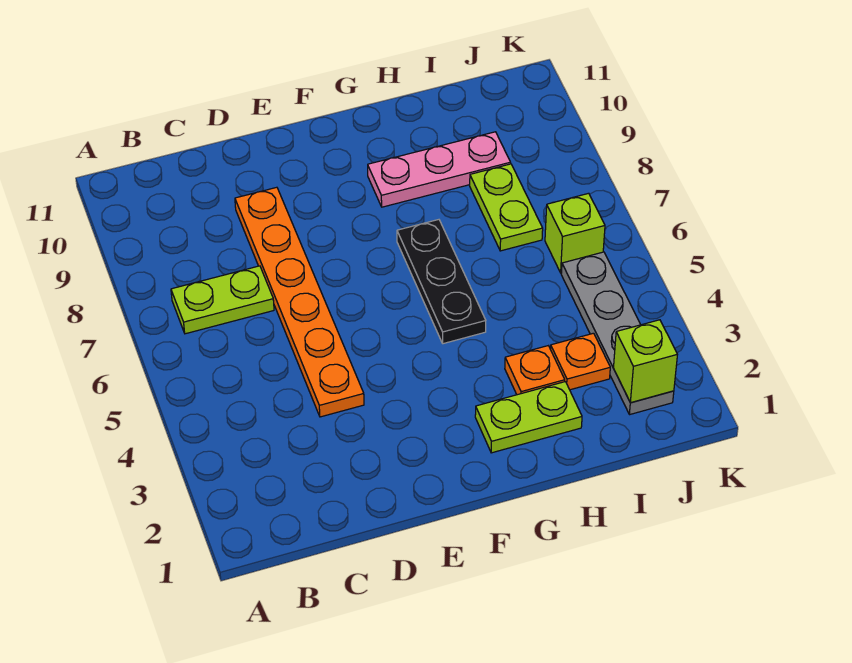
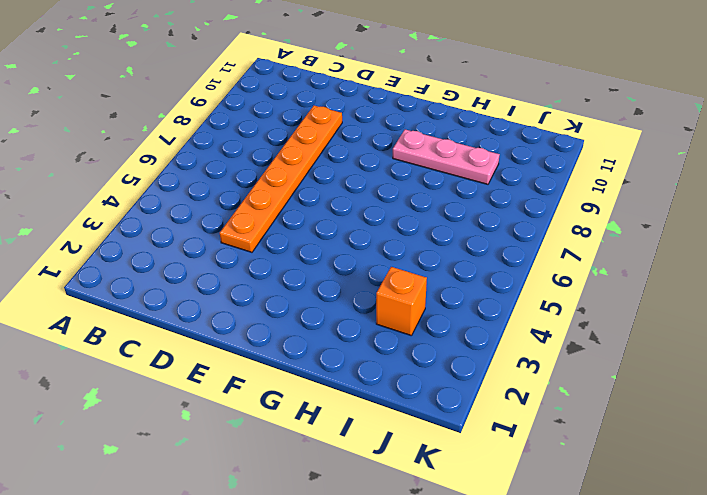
orange brick I3 level 1 -> orange plate I3 level 1
none -> lime plate B7:C7 level 1
none -> lime plate G2:H2 level 1

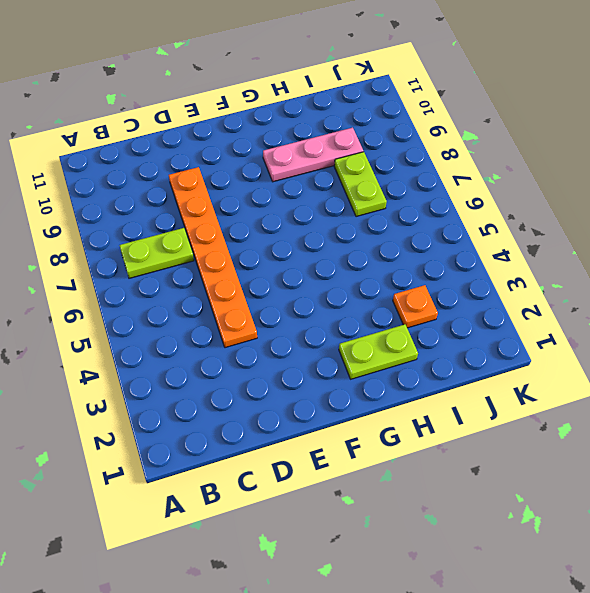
none -> black plate G5:G7 level 1
none -> orange plate H3 level 1

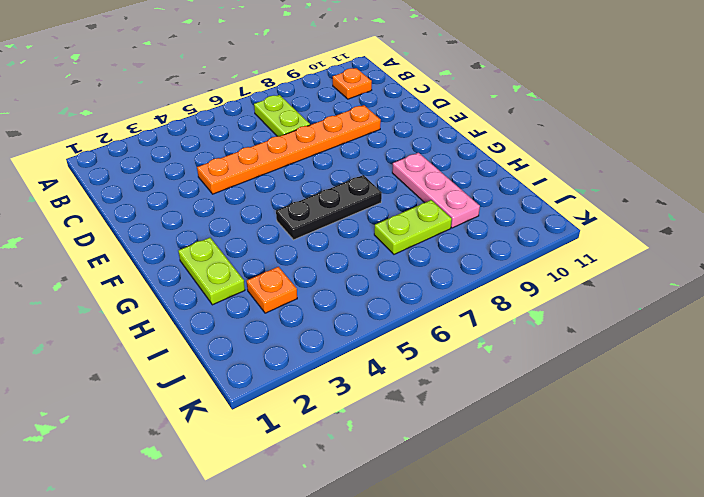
orange plate B10 level 1 -> orange plate H3 level 1
none -> grey plate J2:J5 level 1
none -> lime brick J6 level 1

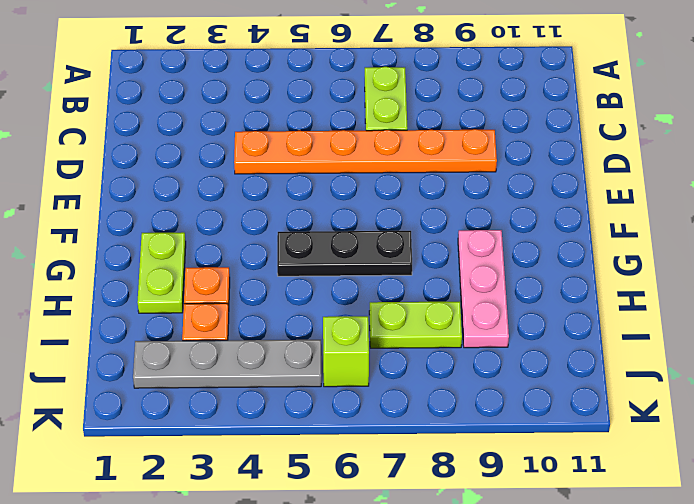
none -> lime brick J2 level 2

